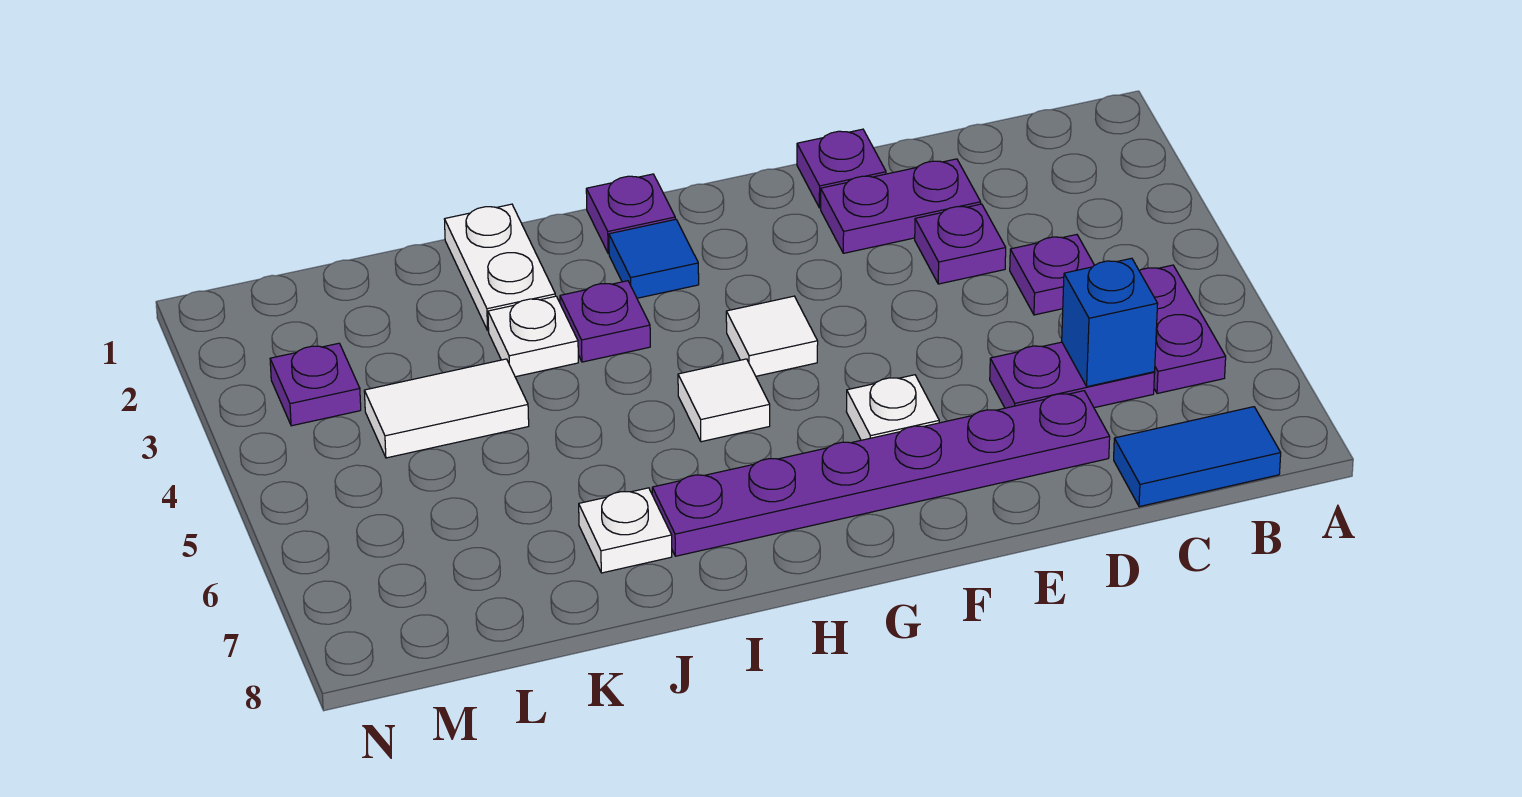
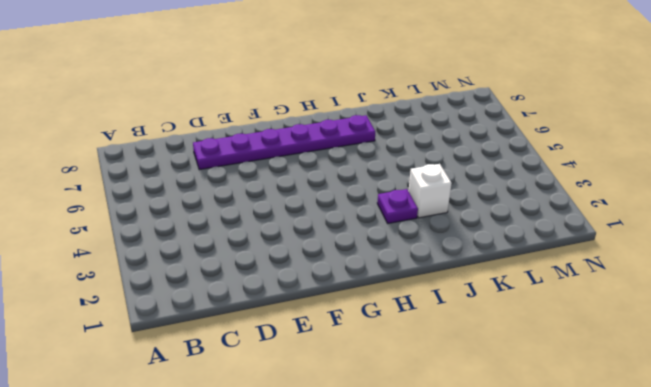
white brick J3 level 1 -> white plate J3 level 1
none -> purple plate B5:B6 level 1
none -> blue tile B8:C8 level 1
none -> purple plate C4 level 1

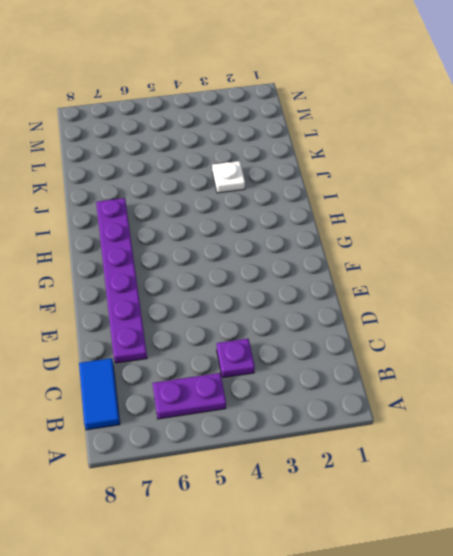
none -> purple plate C6:D6 level 1
none -> purple plate D2:E2 level 1
none -> purple plate D3 level 1

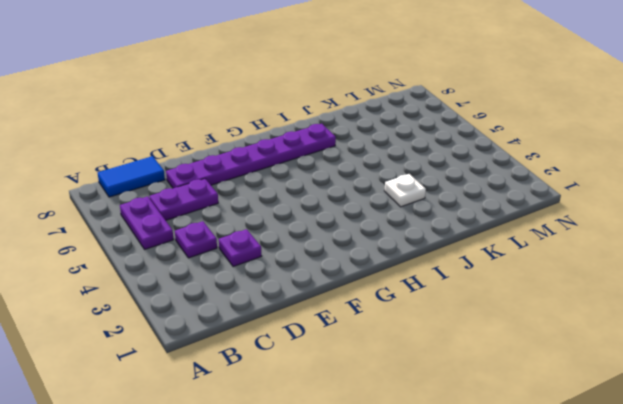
none -> purple plate D2:E2 level 1
none -> purple plate E1 level 1
none -> white plate F6 level 1

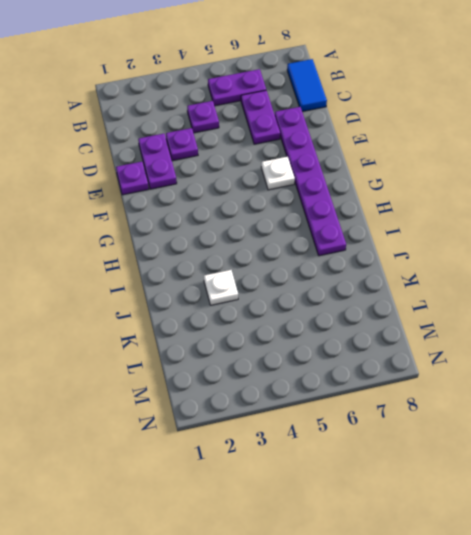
none -> white tile G4 level 1
none -> purple plate H1 level 1
none -> blue tile H2 level 1

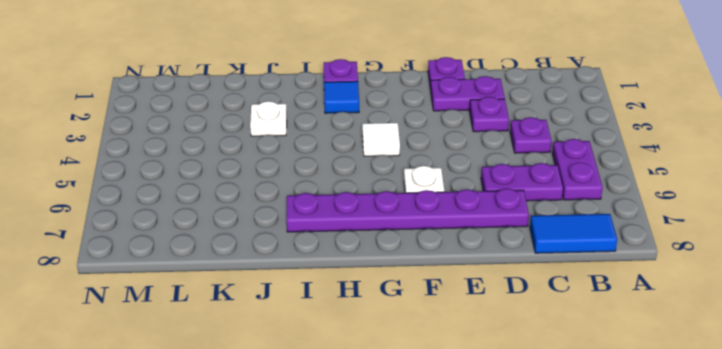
none -> white tile H5 level 1
none -> purple plate I3 level 1
none -> white plate J1:J2 level 1

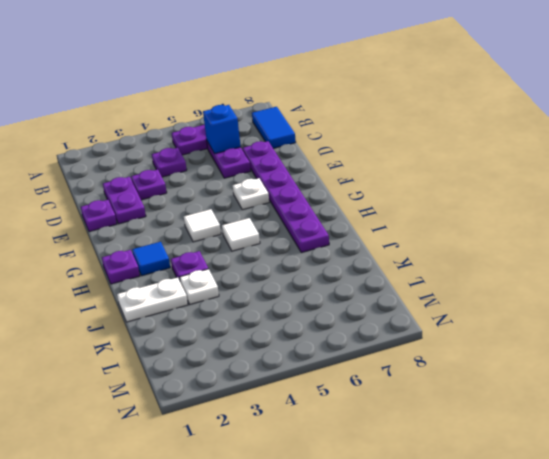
none -> white plate J7 level 1
none -> white tile K4:L4 level 1
none -> purple plate M3 level 1

